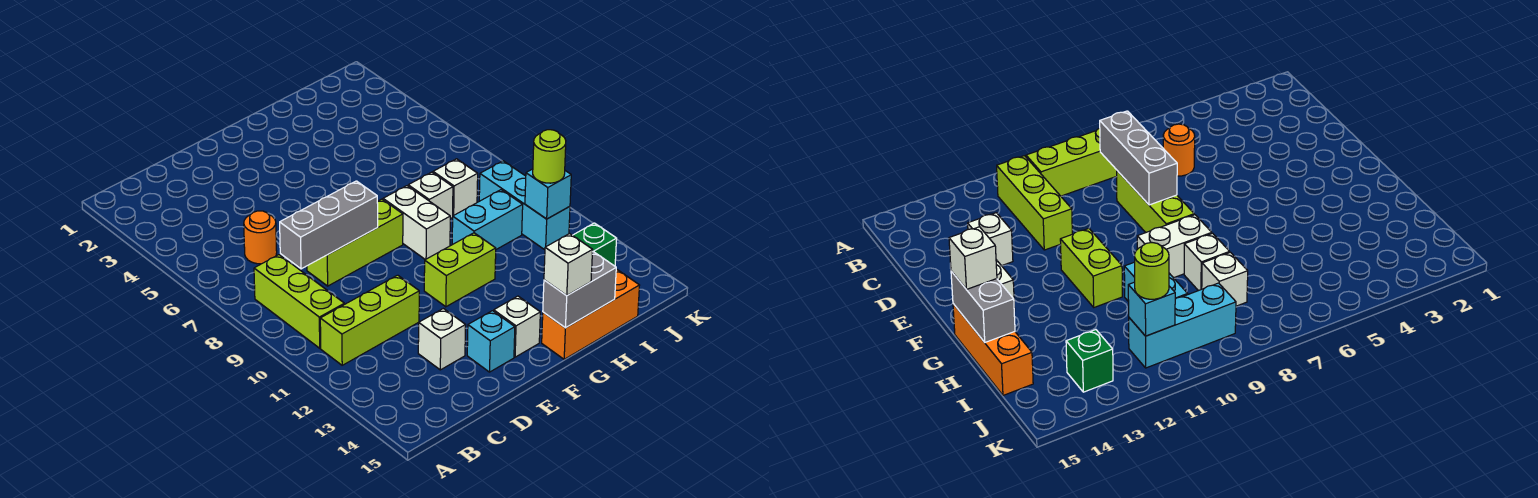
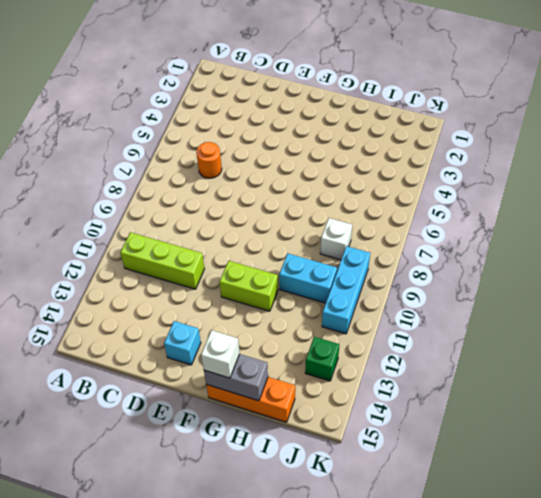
none -> lime brick B8:B10 level 1
none -> lime brick D8:F8 level 1
none -> white brick D13 level 1

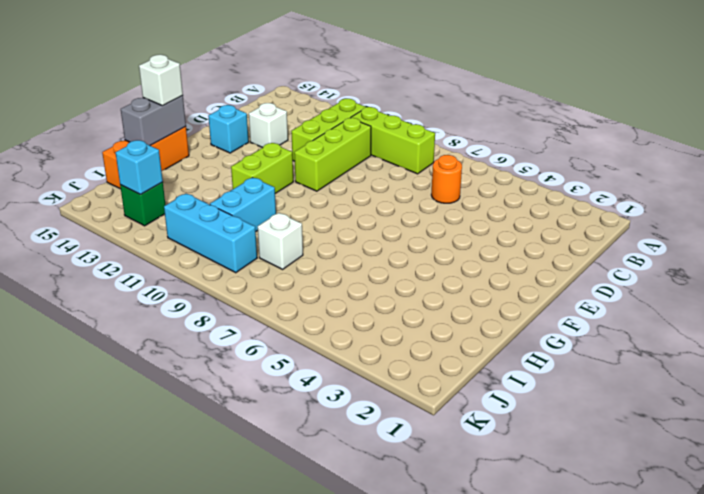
lime brick C10:E10 level 1 -> lime brick D8:F8 level 1
cyan brick J13 level 2 -> cyan brick J11 level 2
none -> white brick F14 level 1
none -> white brick G8:G9 level 1
none -> white brick H8 level 1

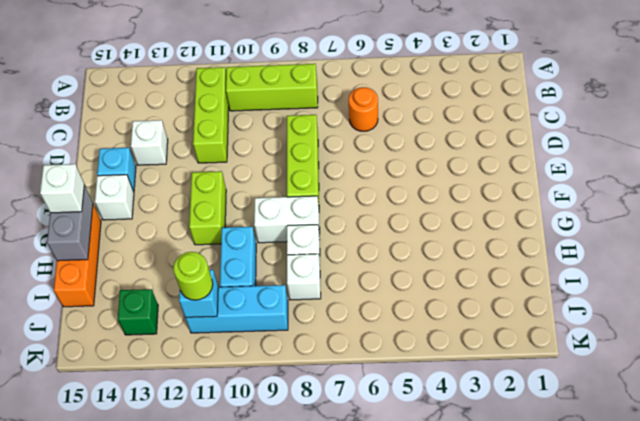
none -> grey brick C8:E8 level 2

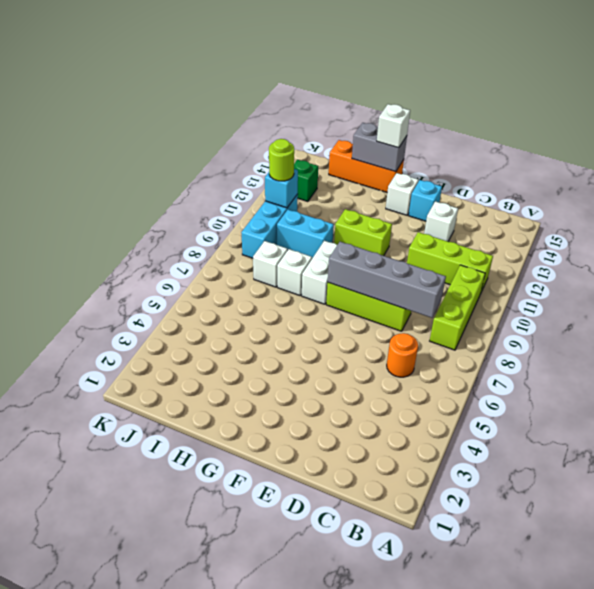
grey brick C8:F8 level 2 -> grey brick C8:E8 level 2

